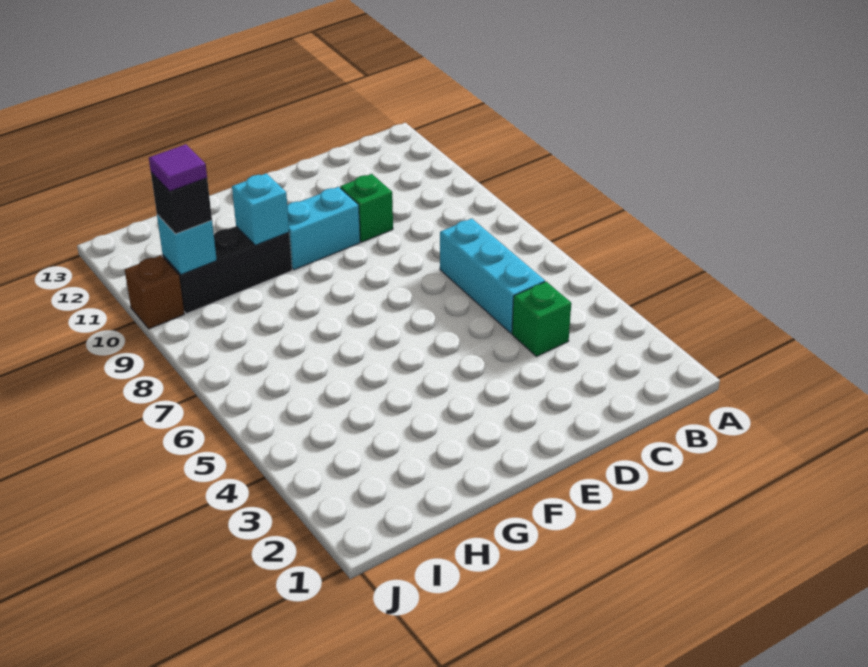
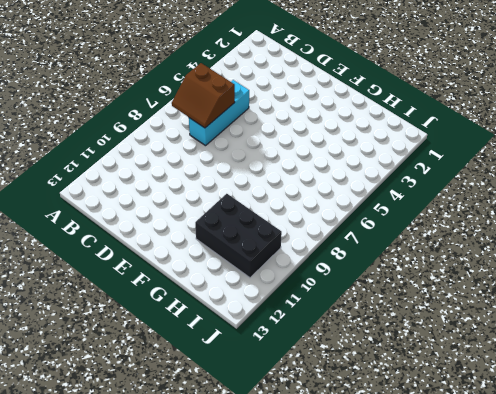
brown slope B6:C7 level 2 top 6 -> none
black brick G10:I11 level 1 -> black brick G10:I10 level 1
none -> green brick C4 level 1
none -> green brick D10 level 1

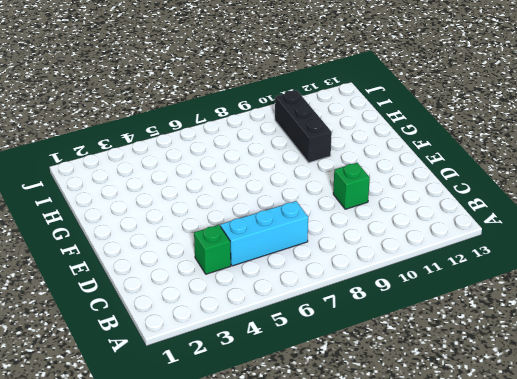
none -> cyan brick E10:F10 level 1
none -> brown brick J10 level 1

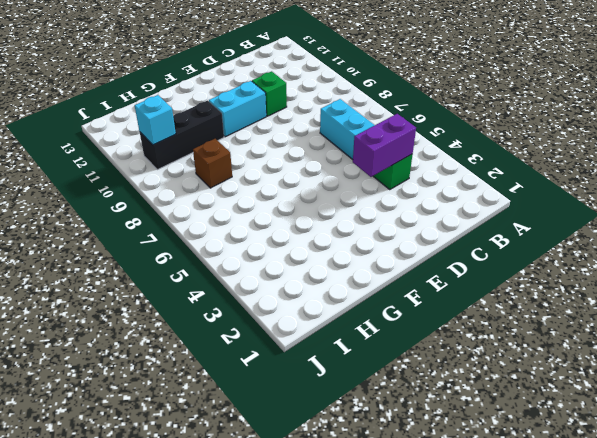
purple brick C4:D4 level 2 -> none
brown brick H8 level 1 -> brown brick J10 level 1
none -> cyan brick G10 level 2
none -> black brick I10 level 3

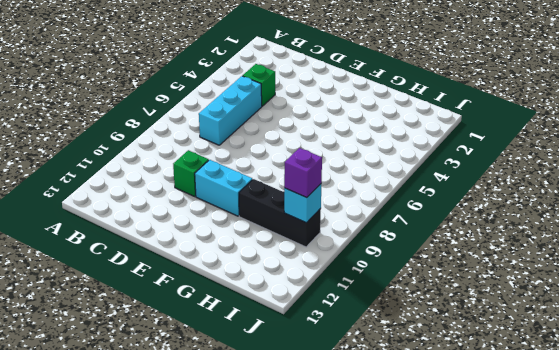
purple brick I10 level 3 -> black brick I10 level 3
none -> brown brick J10 level 1
none -> cyan brick G10 level 2

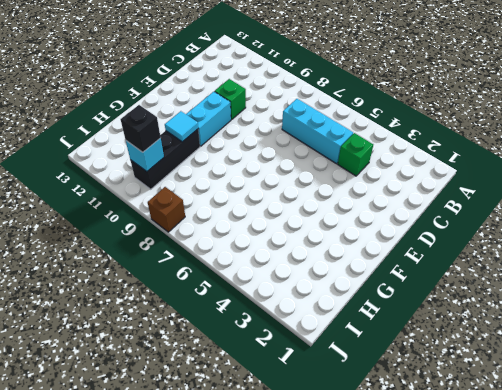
cyan tile G10 level 2 -> cyan brick G10 level 2
brown brick J8 level 1 -> brown brick J10 level 1
none -> purple tile I10 level 4

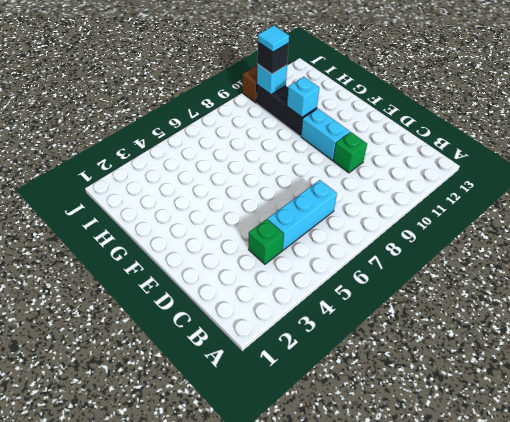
cyan tile I10 level 4 -> purple tile I10 level 4

